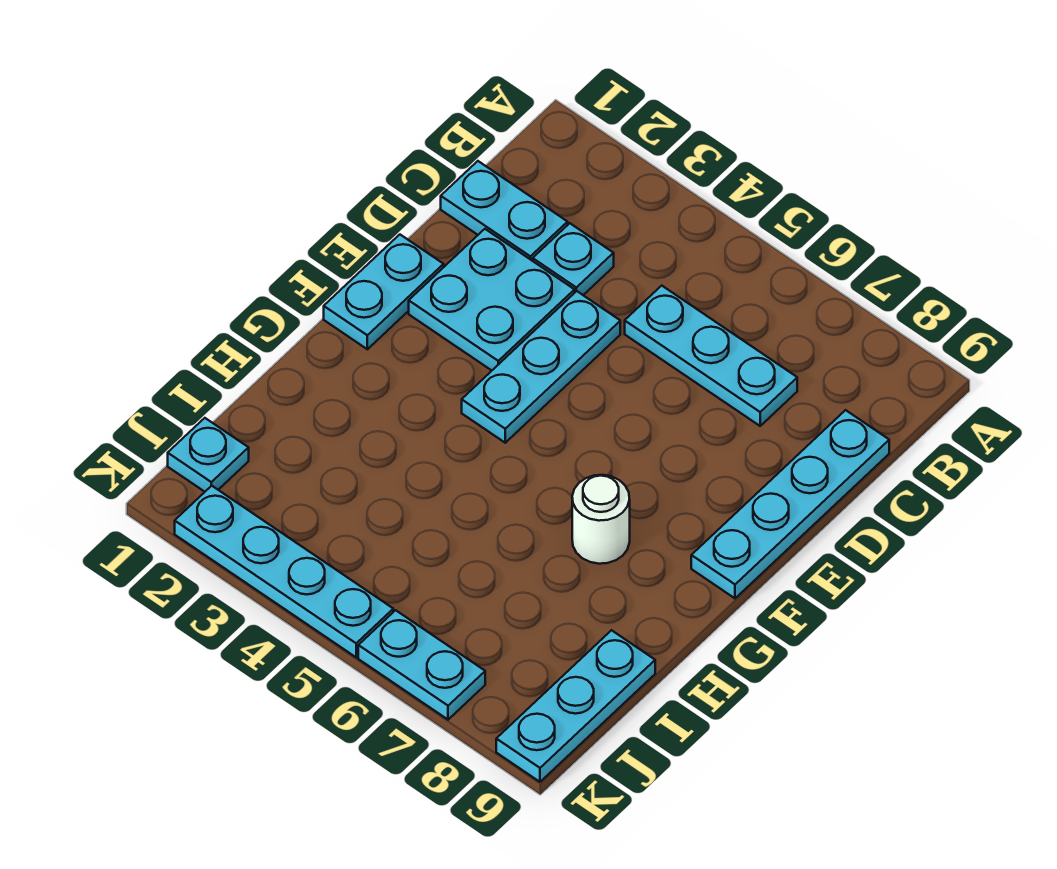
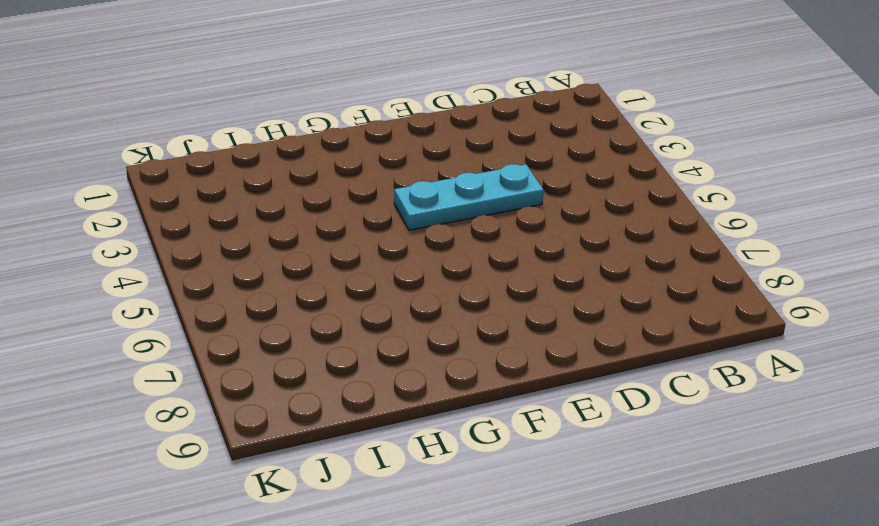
none -> cyan plate C1:C2 level 1
none -> cyan plate C3 level 1
none -> cyan plate C5:C7 level 1

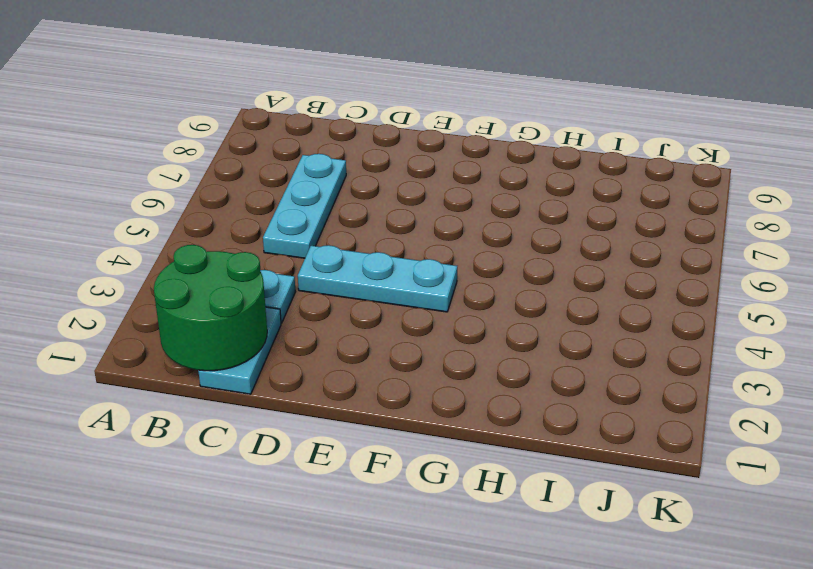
green round brick B1:C2 level 2 -> none
none -> cyan plate C9:F9 level 1
none -> cyan plate D2:E3 level 1
none -> cyan plate E1:F1 level 1

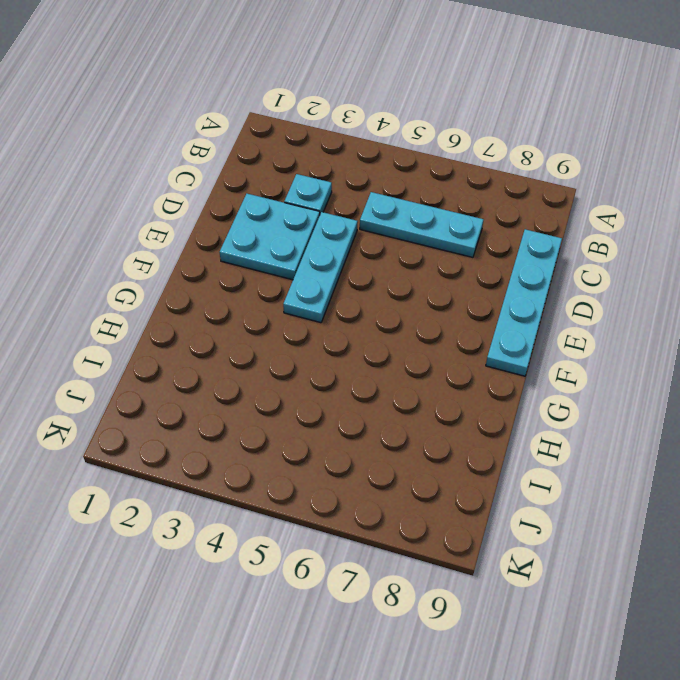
none -> cyan plate C1:C2 level 1
none -> cyan plate E1:F1 level 1
none -> white round brick G7 level 1

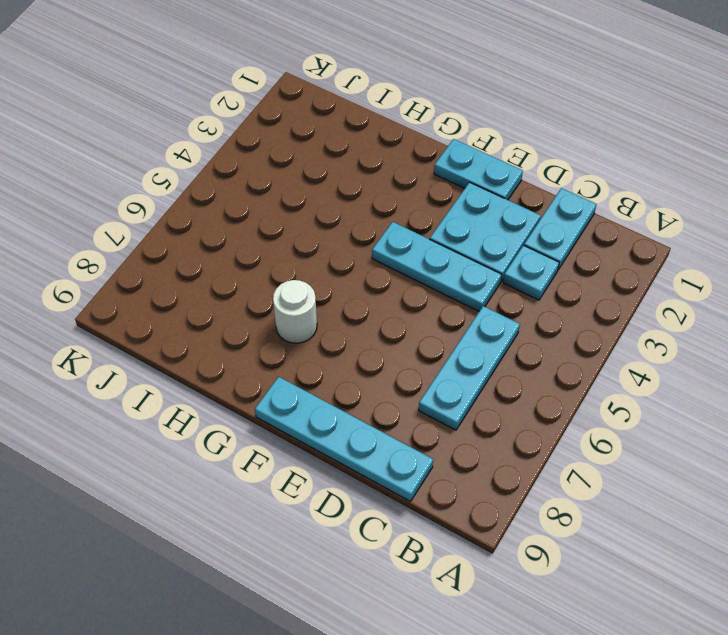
none -> cyan plate I9:K9 level 1
none -> cyan plate J1 level 1
none -> cyan plate K2:K5 level 1

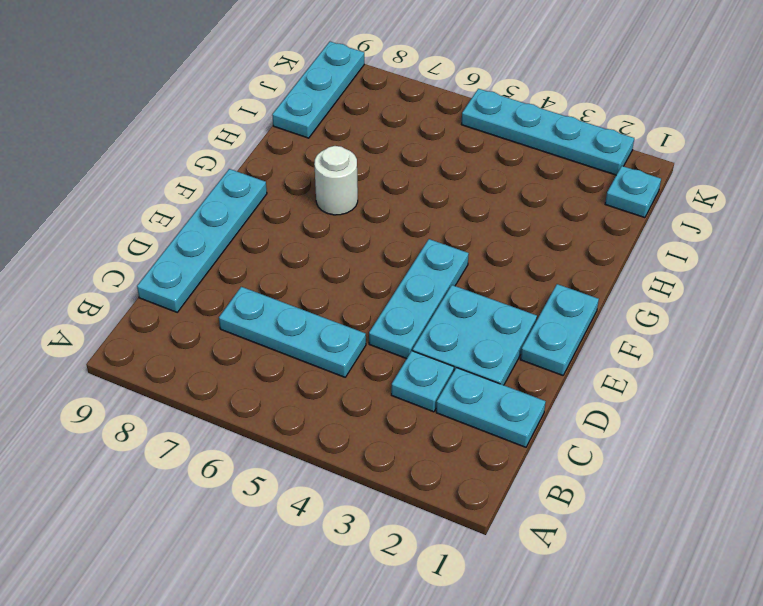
none -> cyan plate K6:K7 level 1

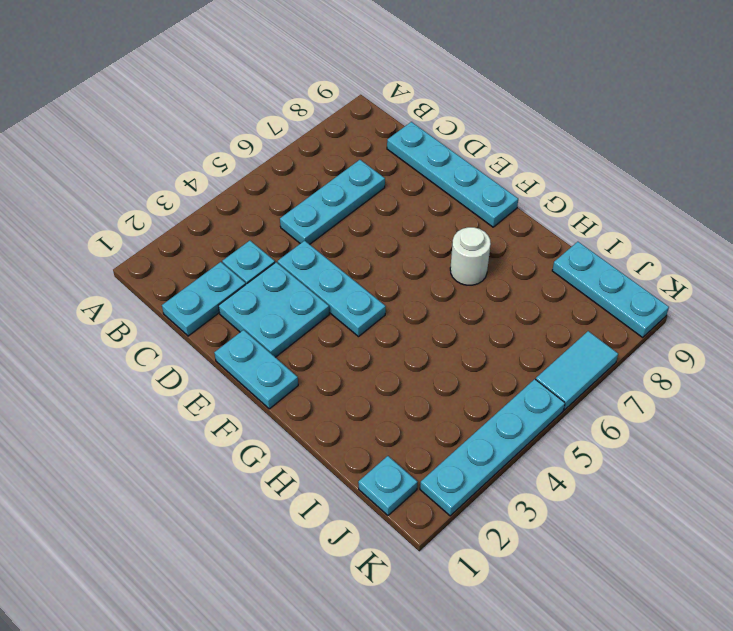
cyan tile K6:K7 level 1 -> cyan plate K6:K7 level 1

